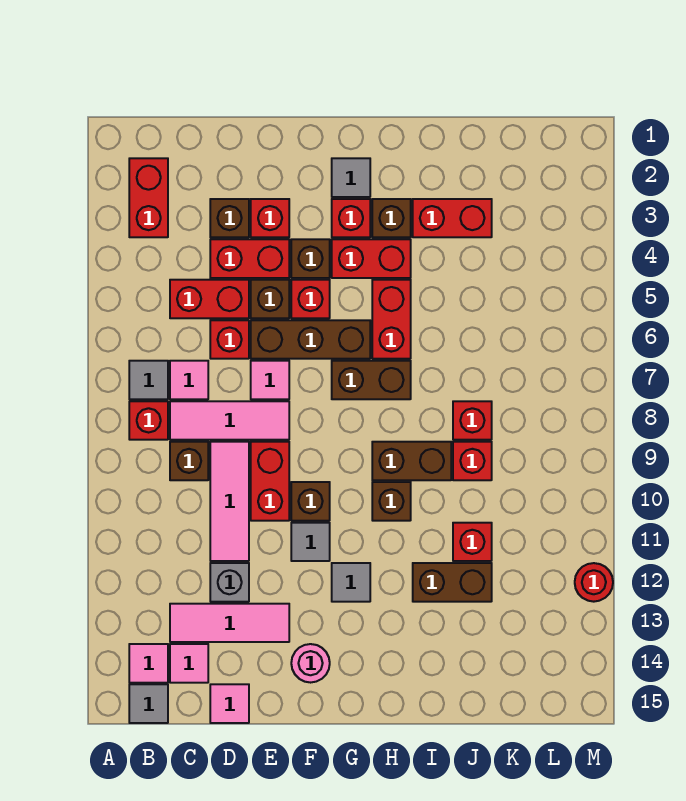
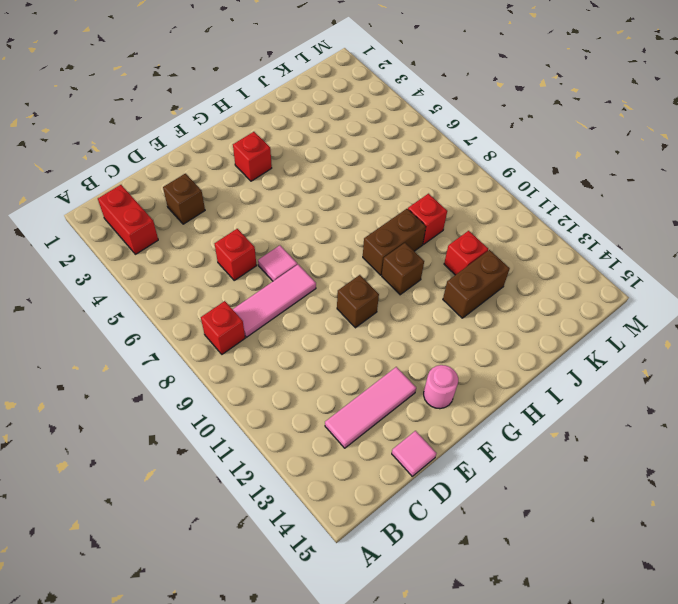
none -> grey tile B7 level 1
none -> pink tile B14 level 1
none -> grey tile B15 level 1
none -> red brick C5:D5 level 1

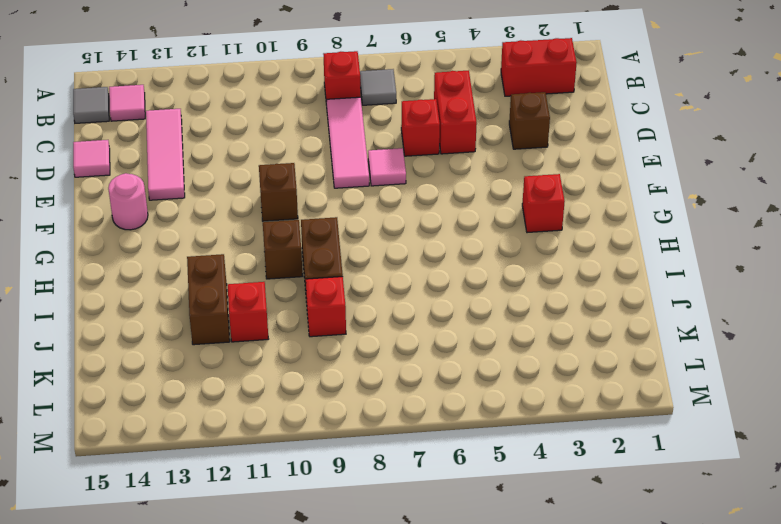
none -> pink tile C7 level 1
none -> brown brick C9 level 1
none -> pink tile C14 level 1
none -> red brick D4:E4 level 1

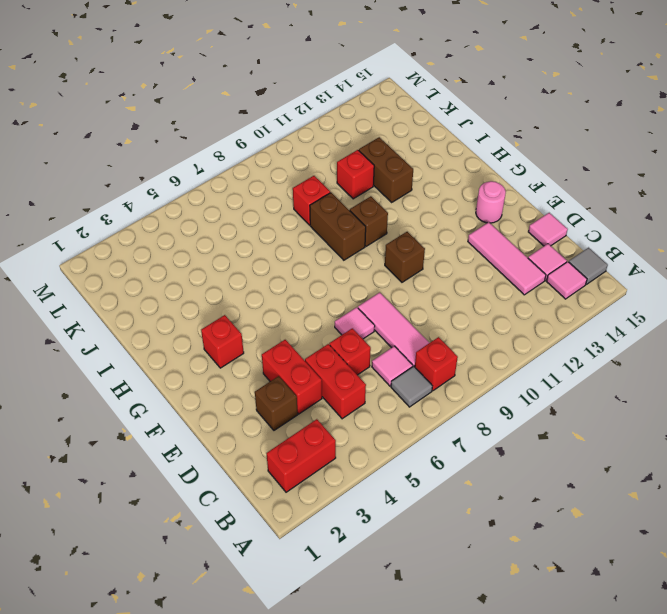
none -> brown brick C9 level 1
none -> pink tile D9:D11 level 1
none -> grey brick D12 level 1
none -> red brick E3 level 1

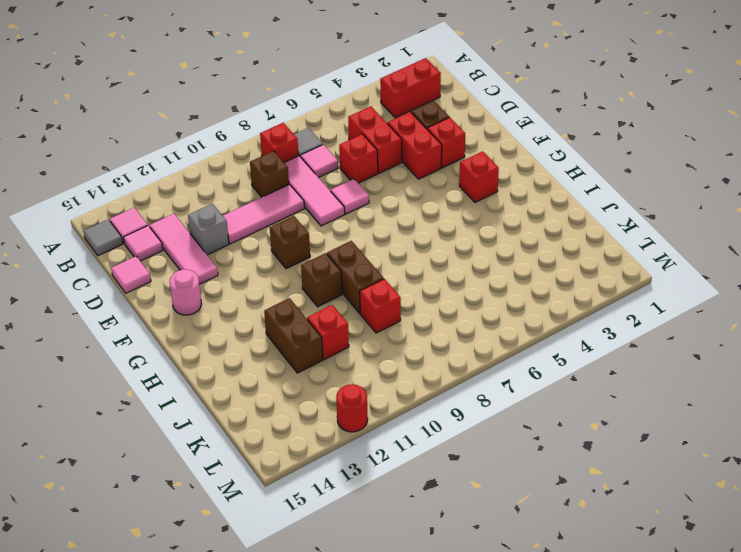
none -> brown brick E5 level 1
none -> brown brick E6:G6 level 1
none -> red brick E9:E10 level 1
none -> brown brick F4 level 1

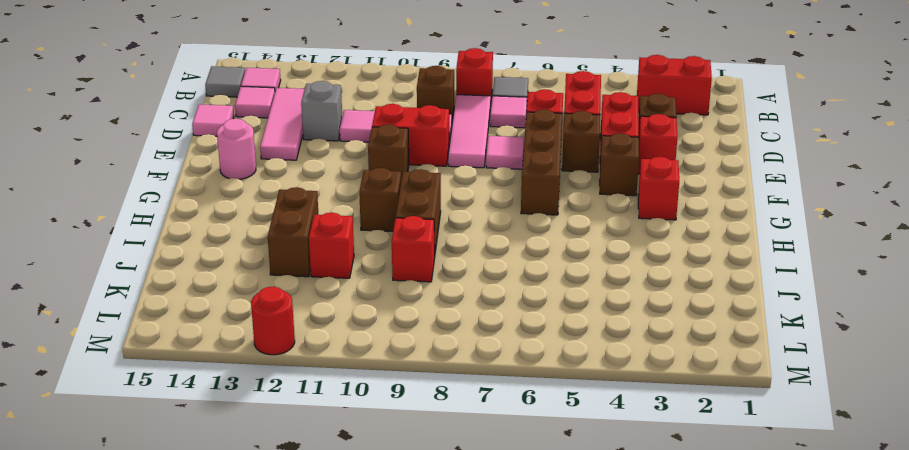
none -> red brick F5 level 1
none -> grey tile F11 level 1
none -> grey tile G2 level 1
none -> red brick G4:H4 level 1

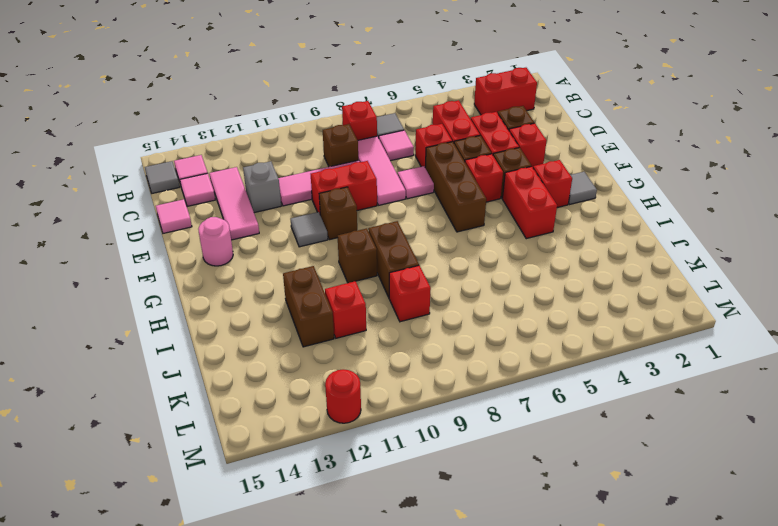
none -> brown brick G7:H7 level 1
none -> grey tile G12 level 1
none -> brown brick H3 level 1
none -> red brick H5:H6 level 1

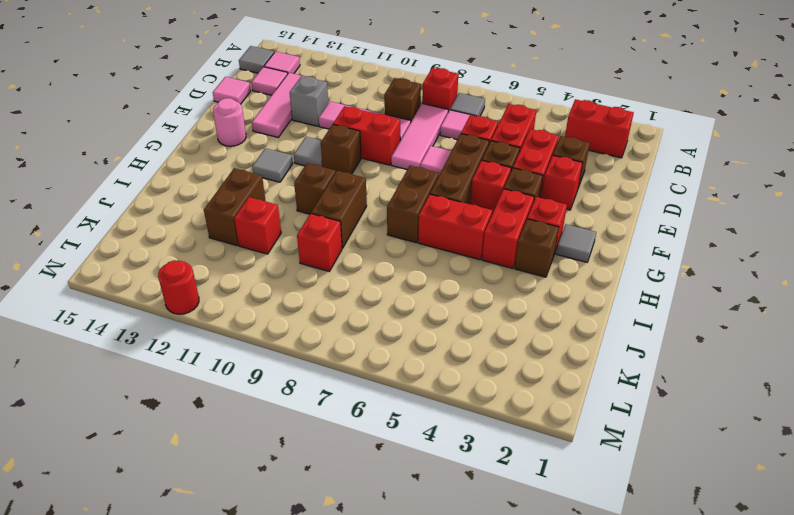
none -> red brick I3:J3 level 1
none -> red brick J8 level 1

